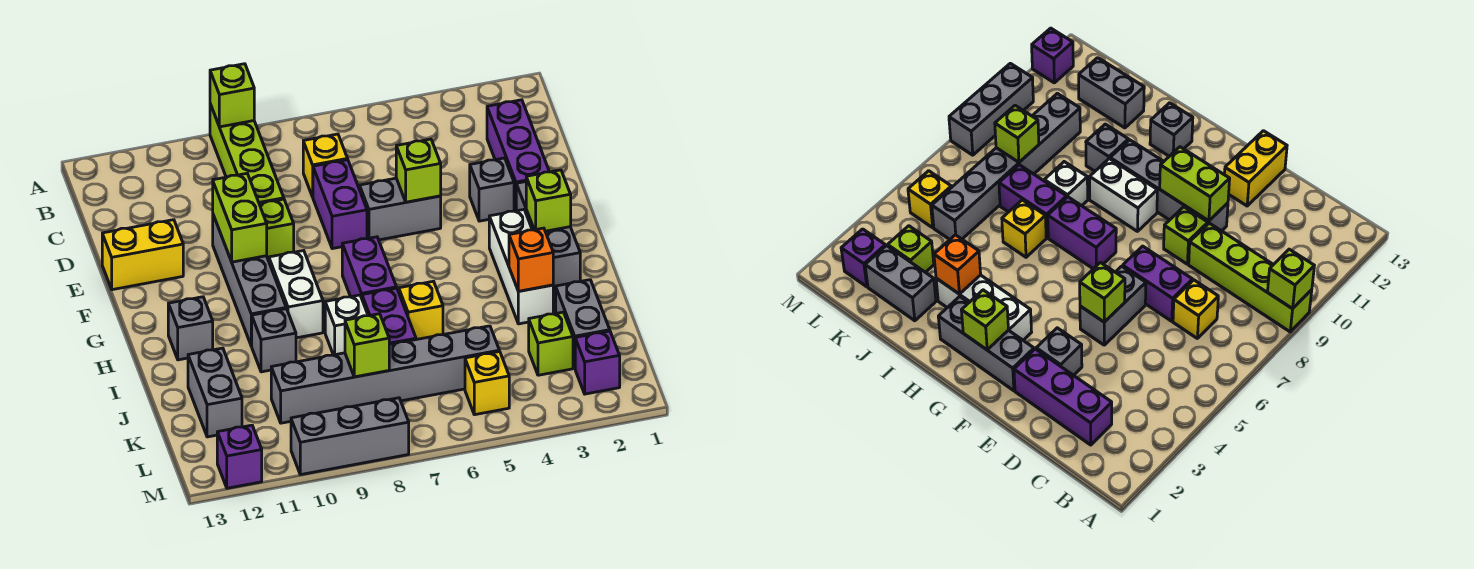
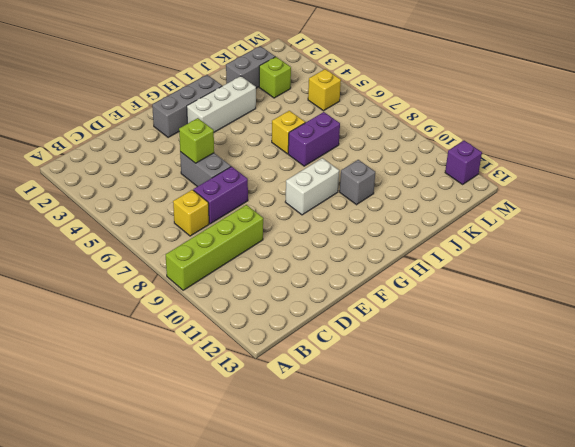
none -> purple brick C2:E2 level 1
none -> grey brick E3 level 1
none -> lime brick E9 level 1
none -> grey brick E10:H10 level 1

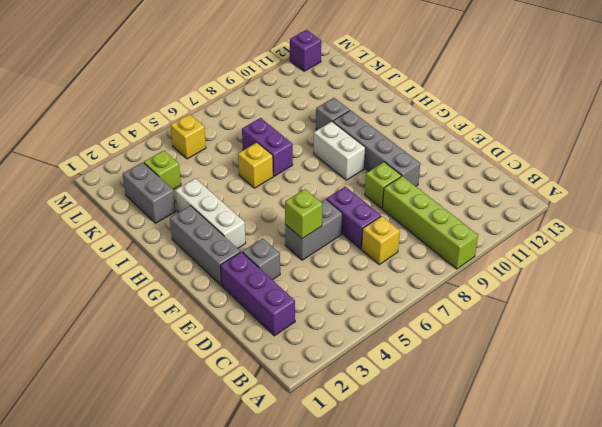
none -> yellow brick E12:E13 level 1
none -> purple brick G7:H7 level 1
none -> grey brick H12 level 1
none -> white brick I8 level 1

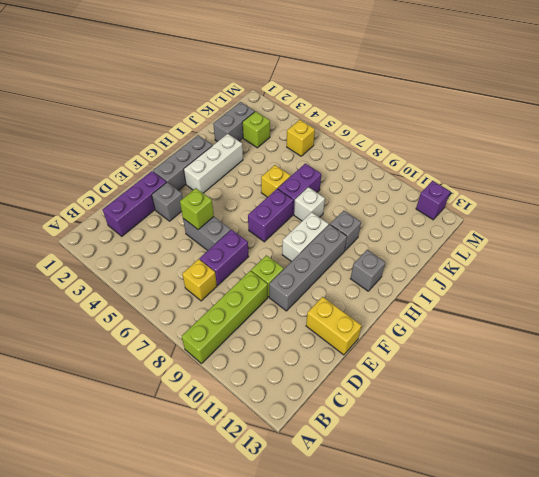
none -> grey brick J12:K12 level 1
none -> grey brick K5:K10 level 1
none -> purple brick L2 level 1
none -> grey brick M8:M10 level 1

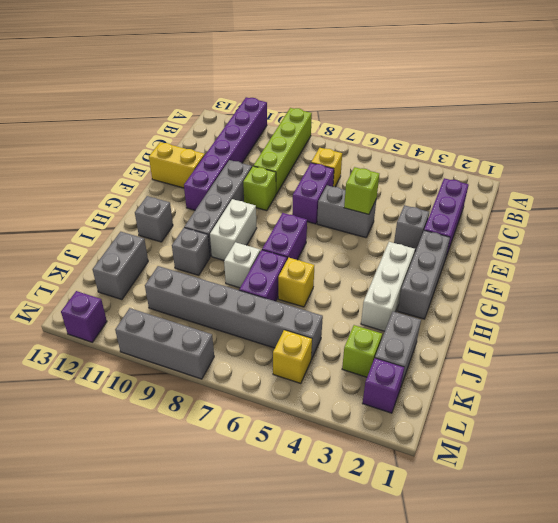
purple brick A11:F11 level 1 -> none
none -> lime brick A9 level 2
none -> lime brick E10:F10 level 2
none -> lime brick G2 level 2
none -> orange brick I3 level 2

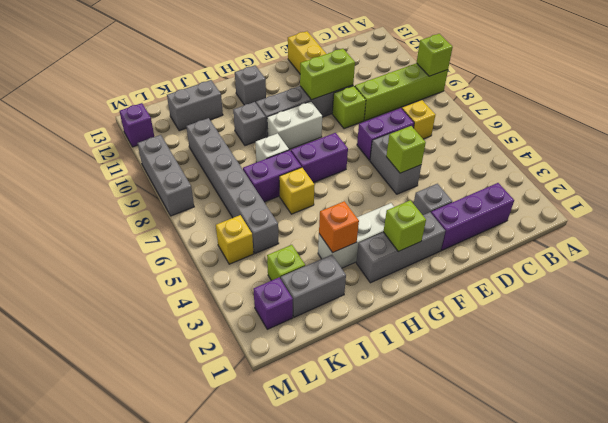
none -> lime brick K8 level 2

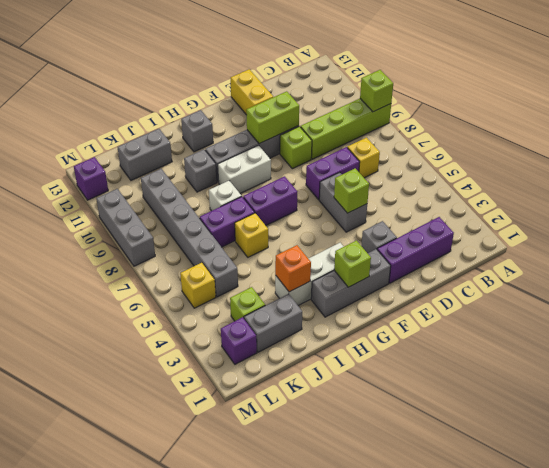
none -> lime brick K8 level 2

